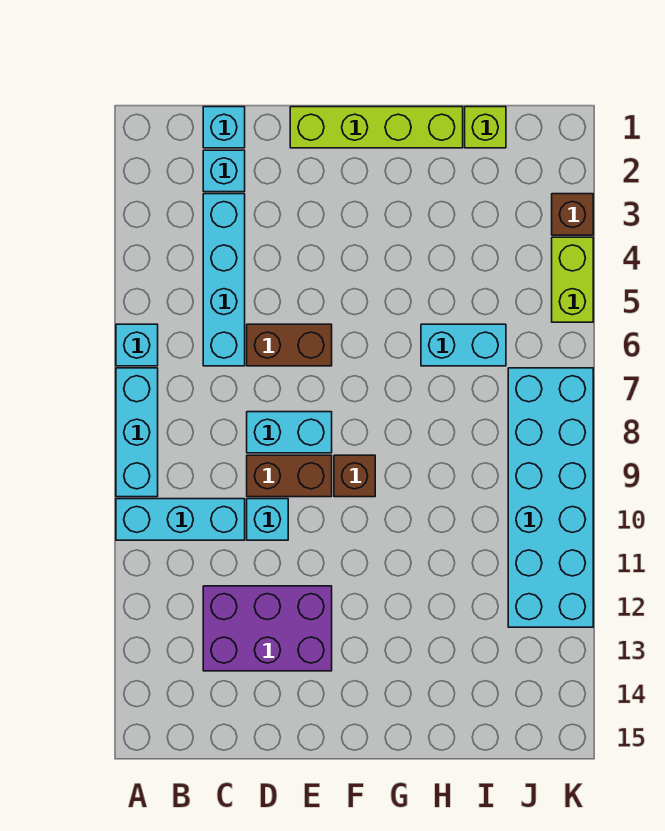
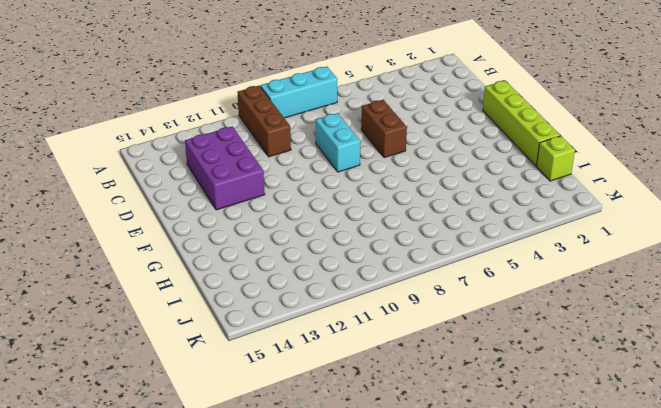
brown brick A10:C10 level 1 -> cyan brick A10:C10 level 1
none -> cyan brick A6 level 1
none -> cyan brick C1 level 1
none -> cyan brick C2 level 1

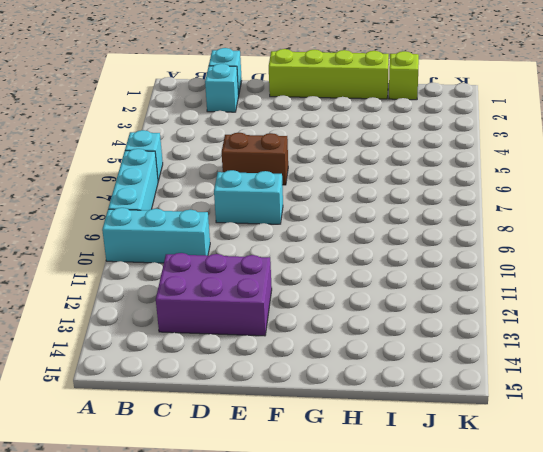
none -> cyan brick C3:C6 level 1
none -> brown brick D9:E9 level 1
none -> cyan brick D10 level 1

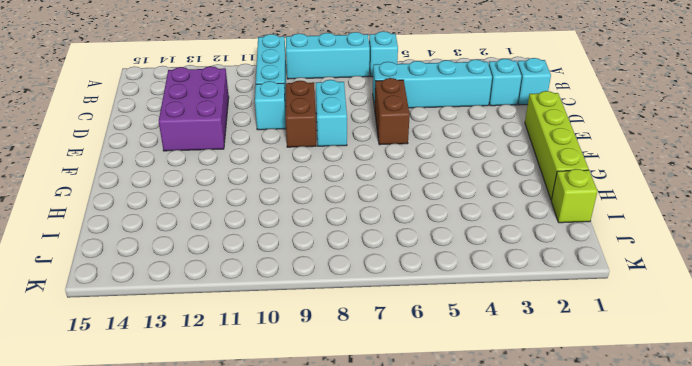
none -> brown brick F9 level 1
none -> cyan brick H6:I6 level 1
none -> cyan brick J7:K12 level 1

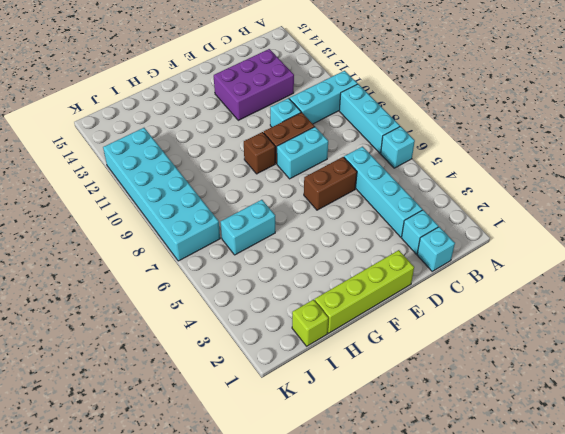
none -> brown brick K3 level 1
none -> lime brick K4:K5 level 1

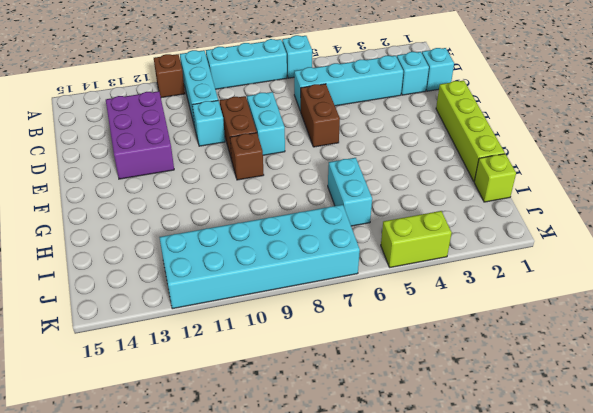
brown brick A11 level 1 -> brown brick K3 level 1

